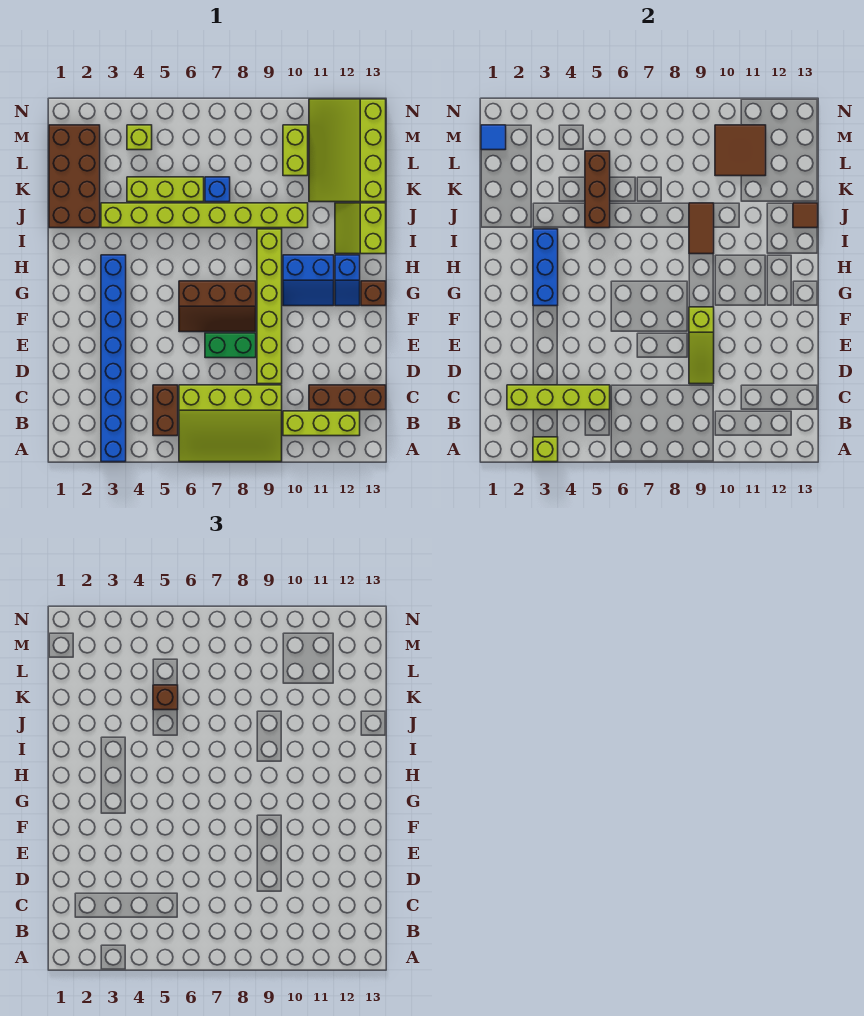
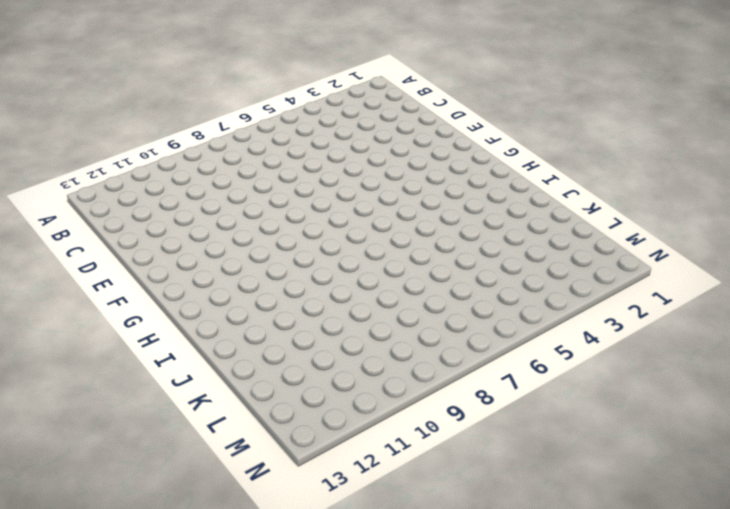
none -> blue brick A3:H3 level 1
none -> lime slope A6:C9 level 1 top C
none -> brown brick B5:C5 level 1

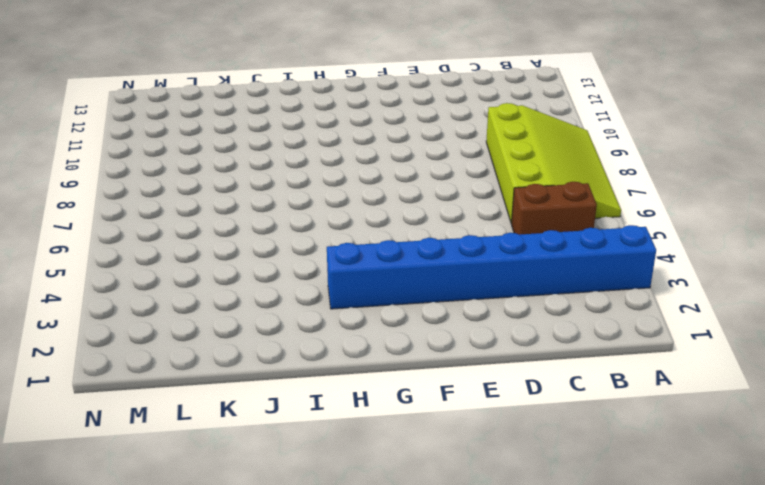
none -> lime brick B10:B12 level 1
none -> brown brick C11:C13 level 1
none -> lime brick D9:I9 level 1

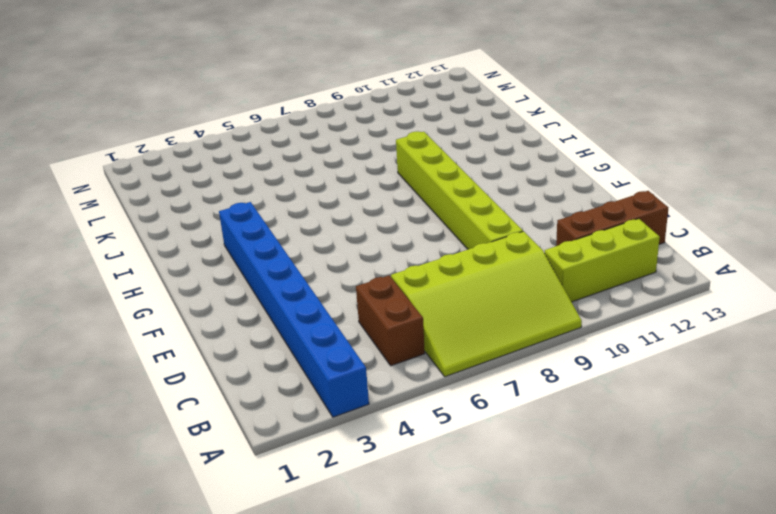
none -> green brick E7:E8 level 1
none -> brown slope F6:G8 level 1 top G
none -> blue slope G10:H11 level 1 top H

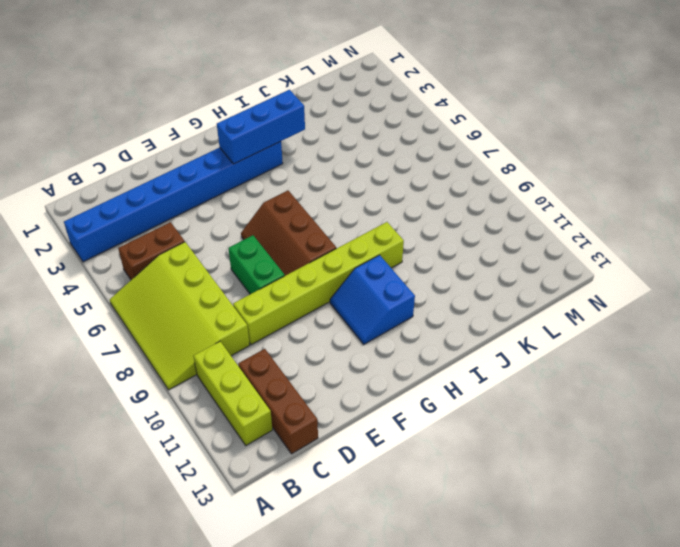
none -> blue slope G12:H12 level 1 top H
none -> brown brick G13 level 1
none -> lime slope I12:J13 level 1 top 13

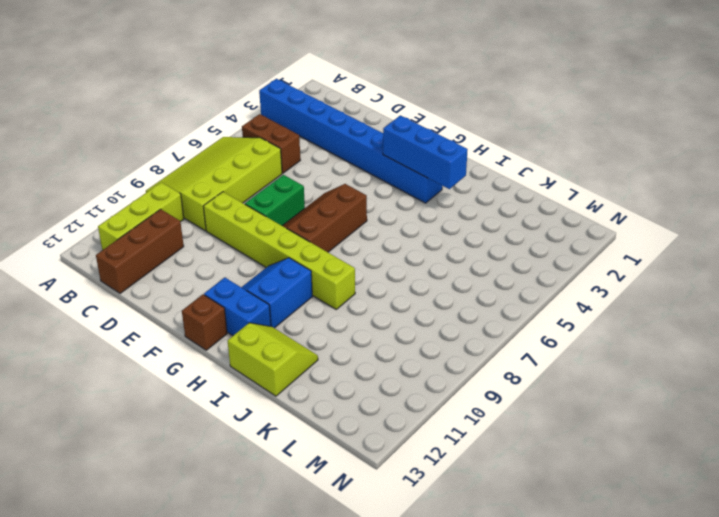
blue brick G12:H12 level 1 -> blue slope G12:H12 level 1 top H
none -> brown brick J1:M2 level 1
none -> lime brick J3:J10 level 1
none -> lime brick K4:K6 level 1

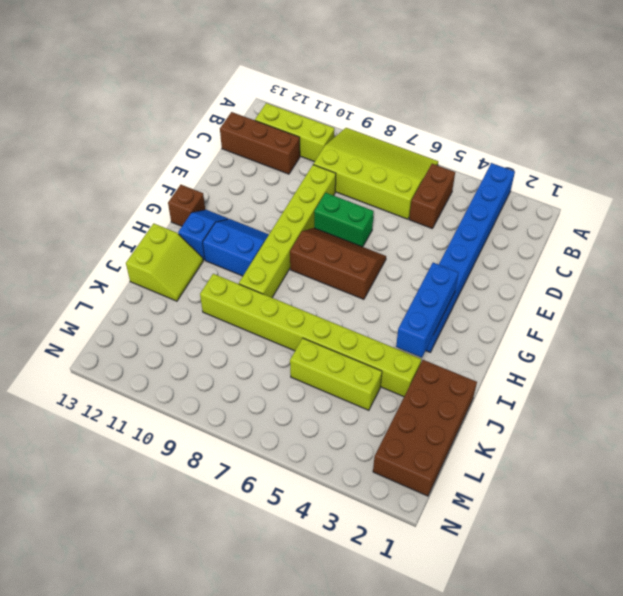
none -> blue brick K7 level 1
none -> lime slope K11:N13 level 1 top 13
none -> lime brick L10:M10 level 1

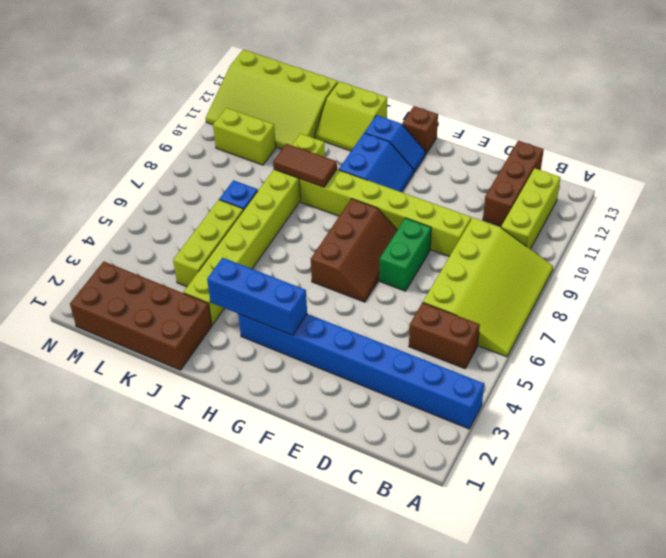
none -> lime brick M4 level 1
none -> lime brick A3 level 2
none -> lime brick C2:C5 level 2

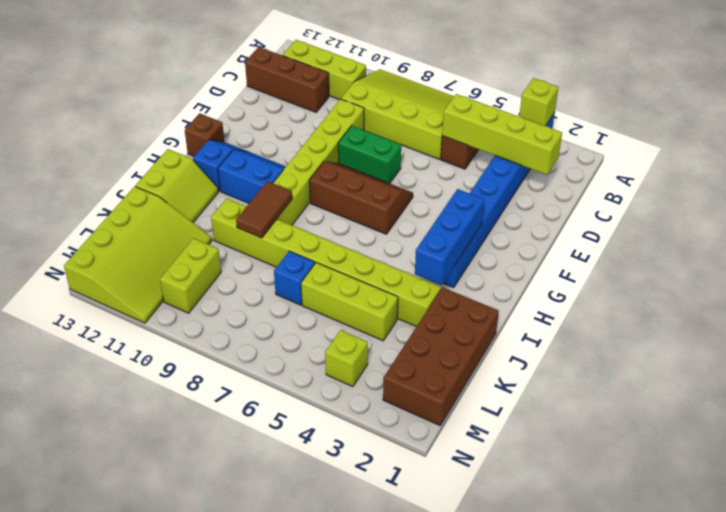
none -> lime slope D9:F9 level 2 top F
none -> brown brick J5:L5 level 2
none -> brown tile J13 level 2

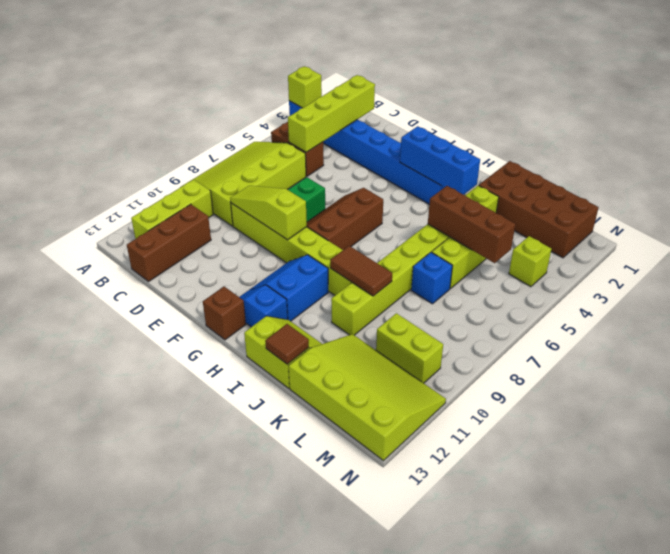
none -> brown tile L10:M11 level 2
none -> blue tile M1 level 2
none -> brown brick K5 level 3

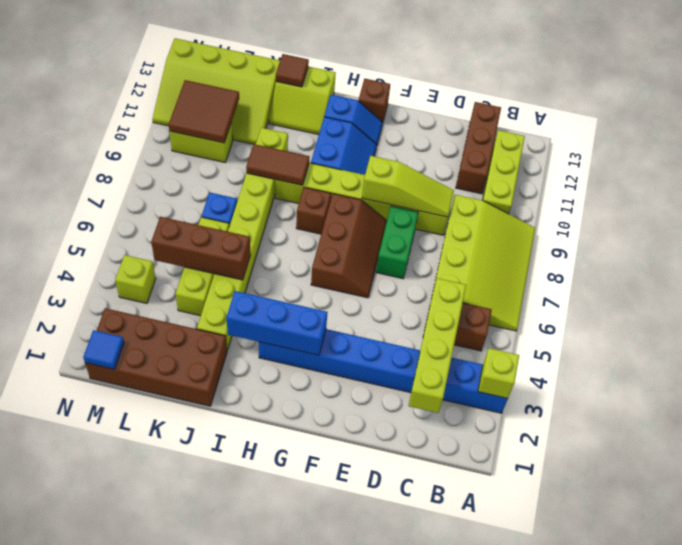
brown brick H8 level 1 -> brown brick K5 level 3

